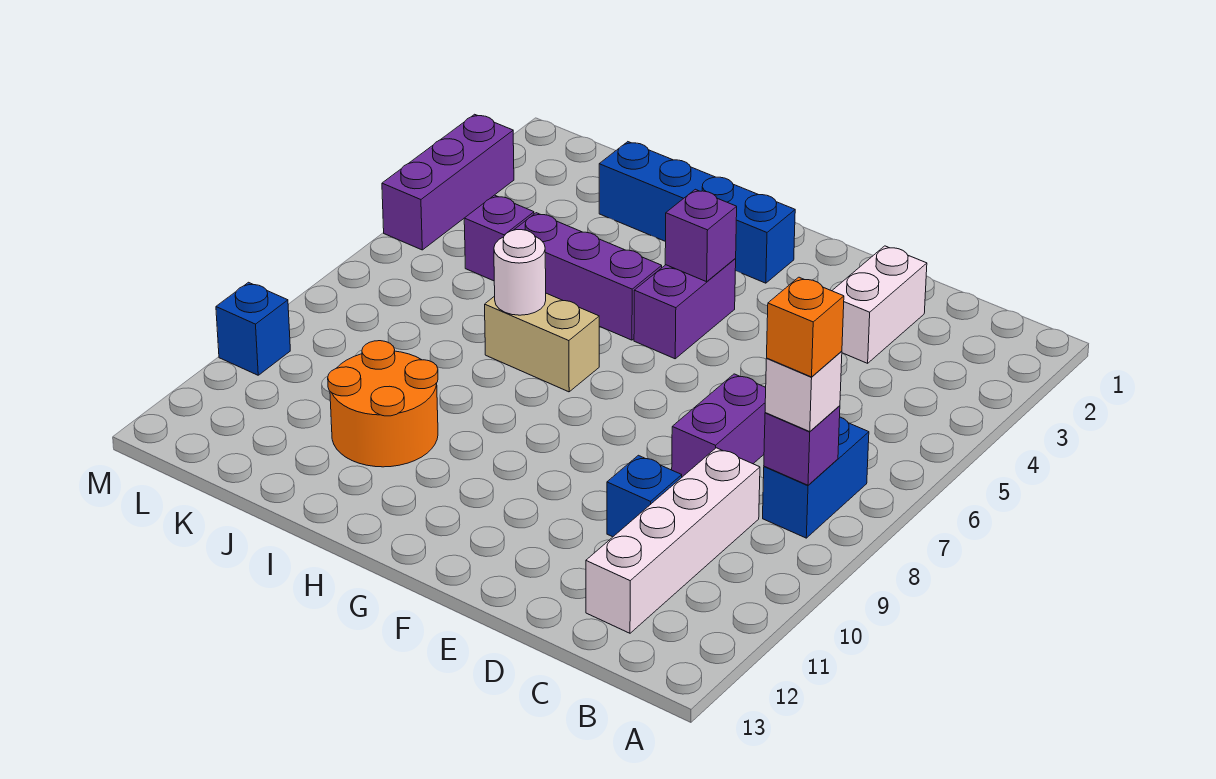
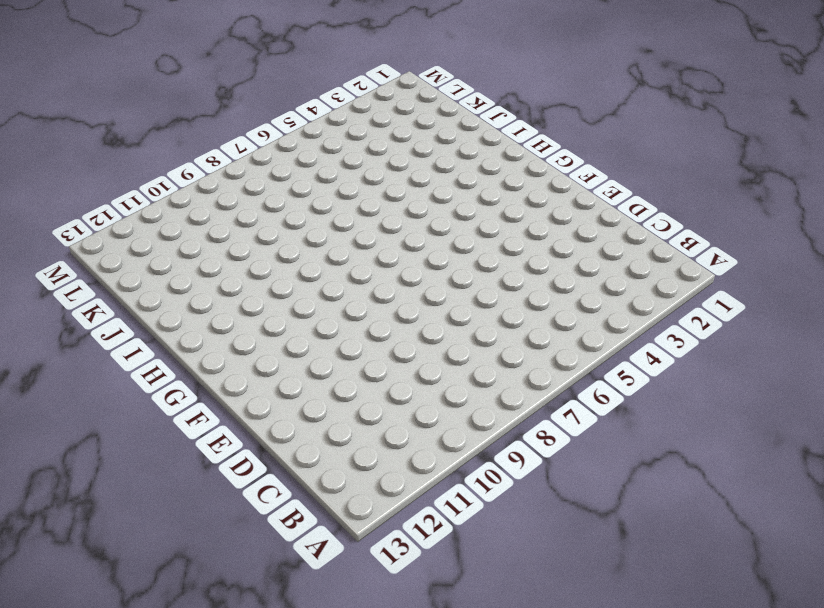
none -> blue brick B7:B8 level 1
none -> white brick C9:C12 level 1
none -> white brick D2:D3 level 1

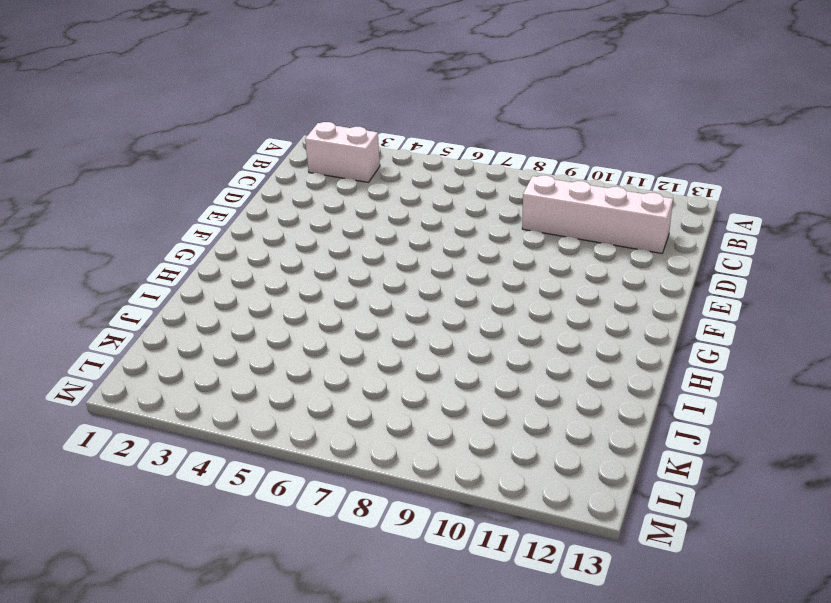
white brick B2:B3 level 1 -> white brick D2:D3 level 1
none -> blue brick B7:B8 level 1
none -> purple brick D7:D8 level 1
none -> blue brick D10 level 1

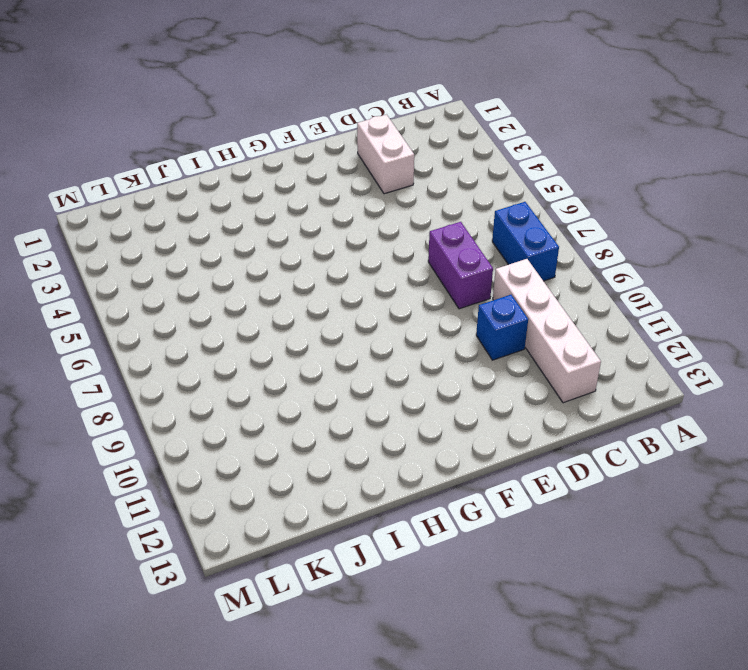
none -> blue brick G2:J2 level 1
none -> purple brick G4:G5 level 1
none -> purple brick H5:J5 level 1

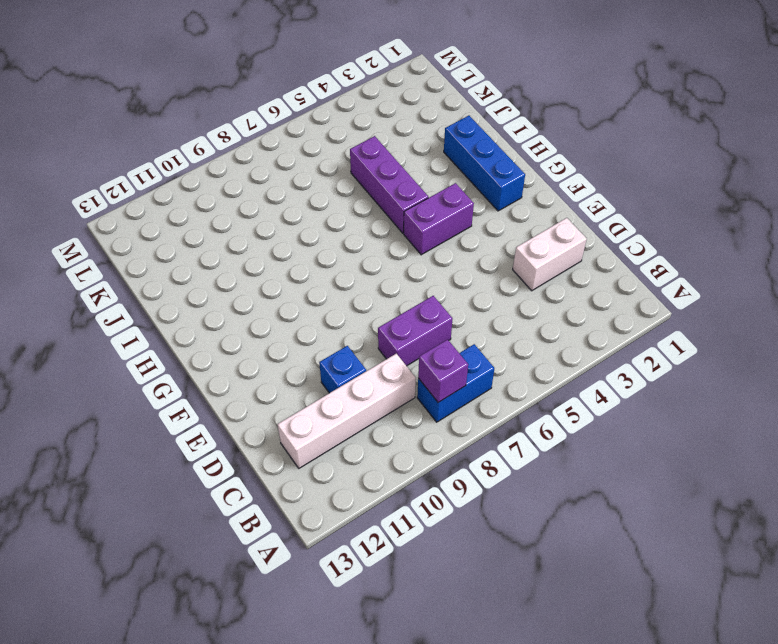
blue brick G2:I2 level 1 -> blue brick G2:J2 level 1
none -> tan brick H7:I7 level 1
none -> orange round brick I10:J11 level 1
none -> purple brick K5 level 1

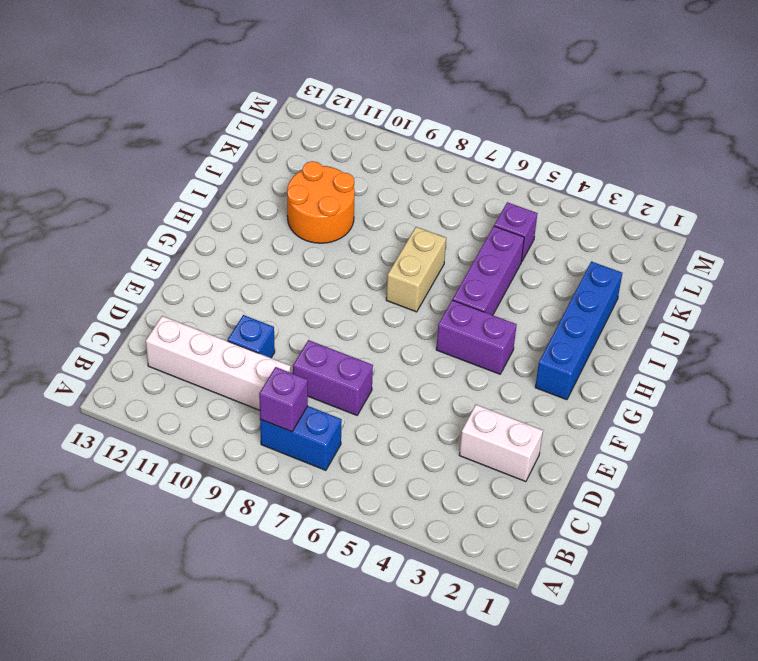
none -> purple brick M3:M5 level 1
none -> blue brick M10 level 1
none -> purple brick G4 level 2

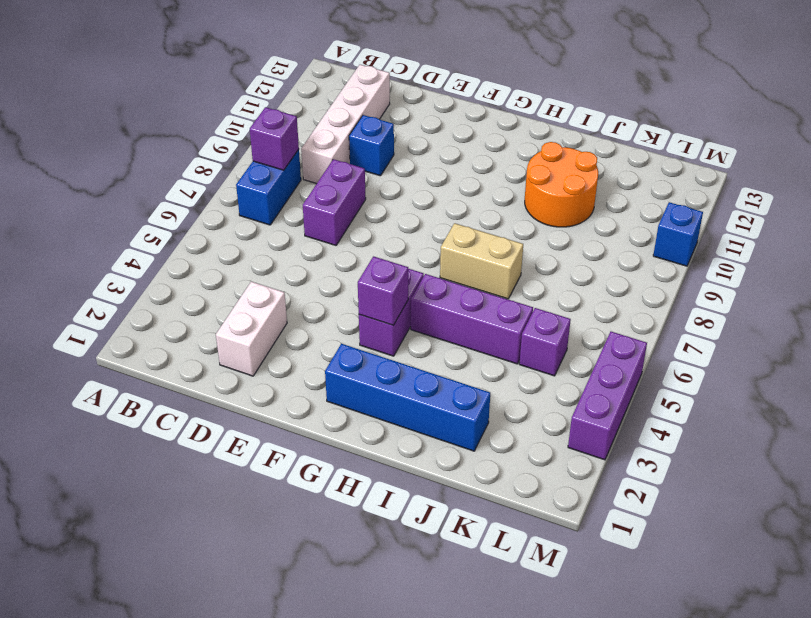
none -> white round brick I7 level 2
none -> white brick B8 level 3
none -> orange brick B8 level 4

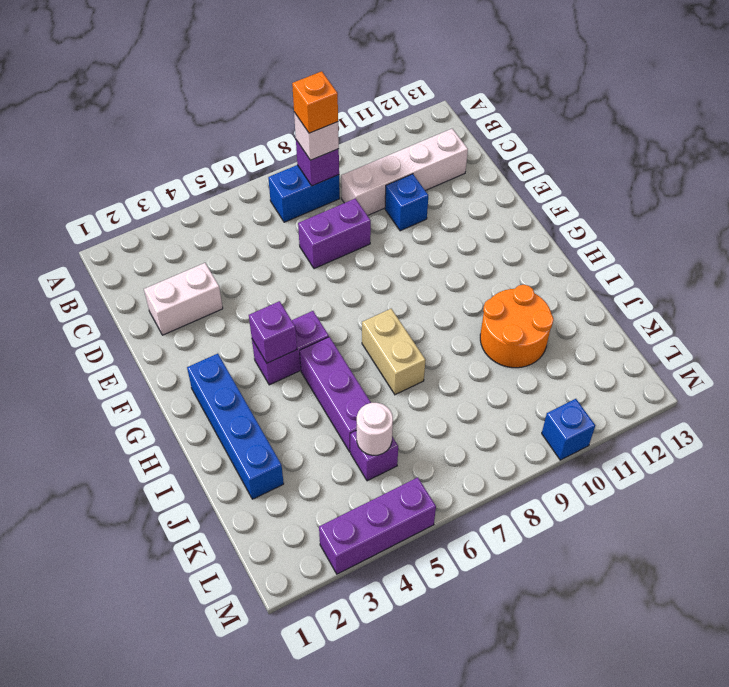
white round brick K5 level 2 -> white round brick I7 level 2

